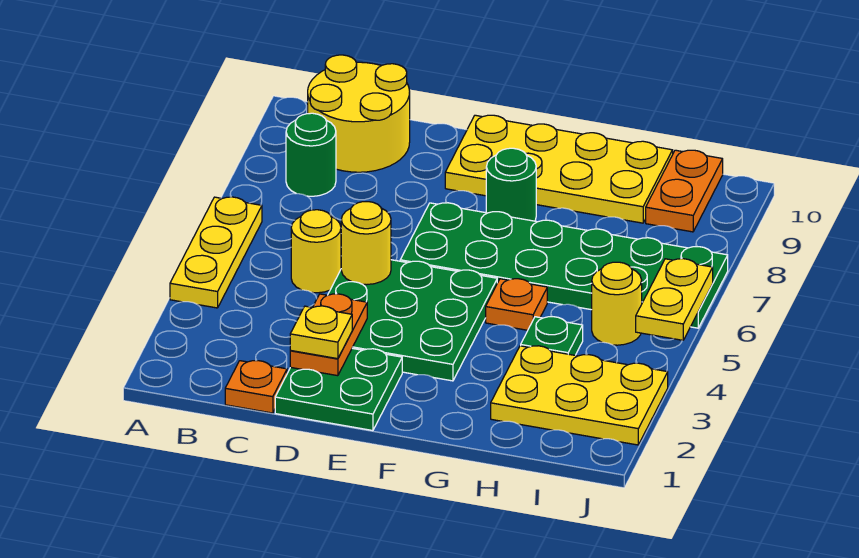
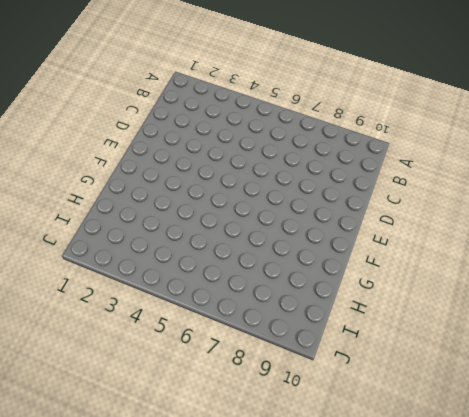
none -> yellow plate A4:A6 level 1
none -> green round brick B8 level 1
none -> yellow round brick B9:C10 level 1

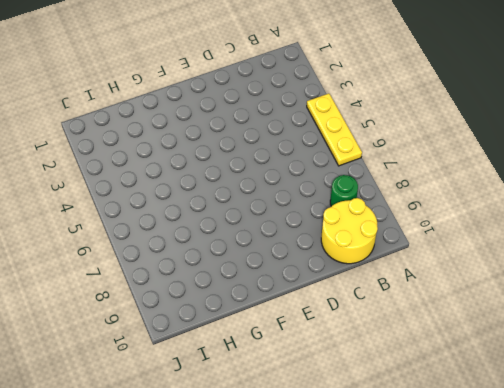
none -> orange plate C1 level 1
none -> yellow round brick C5 level 1
none -> green plate D1:E2 level 1

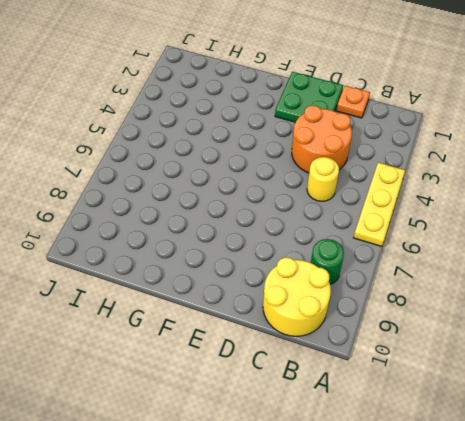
orange round brick C3:D4 level 1 -> green plate D3:F5 level 1
none -> green plate E6:J7 level 1
none -> yellow plate E9:H10 level 1
none -> green round brick F8 level 1

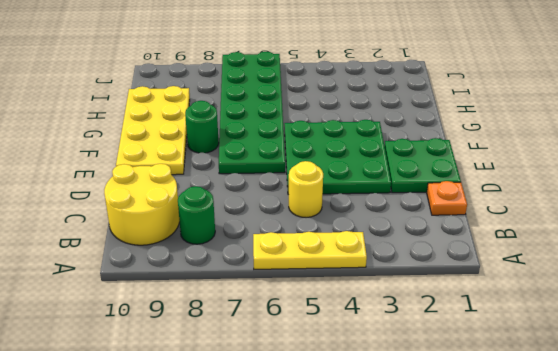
none -> orange plate G5 level 1
none -> yellow plate H2:J3 level 1
none -> green plate H4 level 1

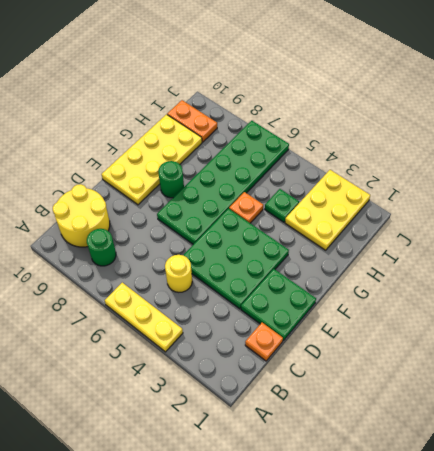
none -> yellow round brick I5 level 1
none -> orange plate D2:D3 level 2
none -> yellow round brick D5 level 2

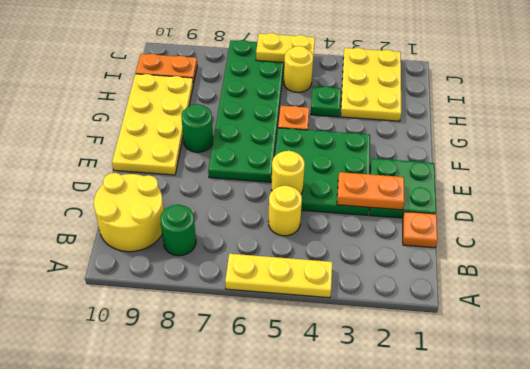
none -> yellow plate D2 level 3

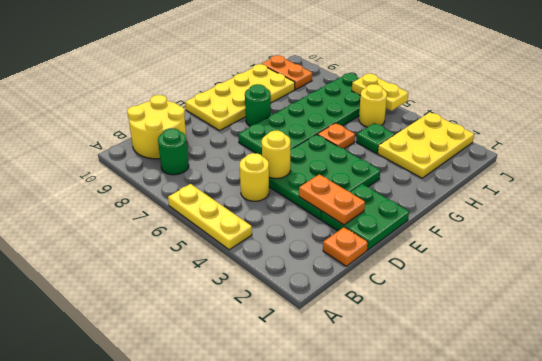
none -> yellow plate D2 level 3

